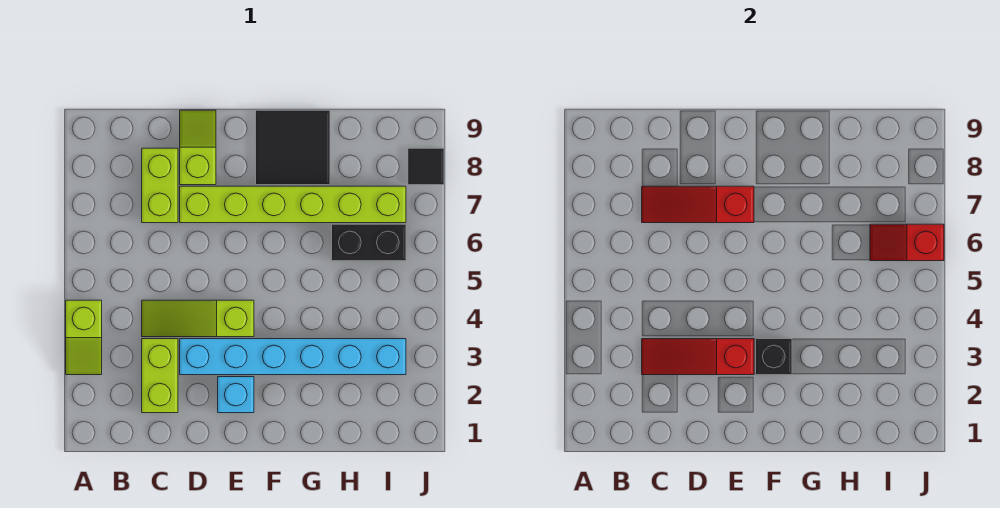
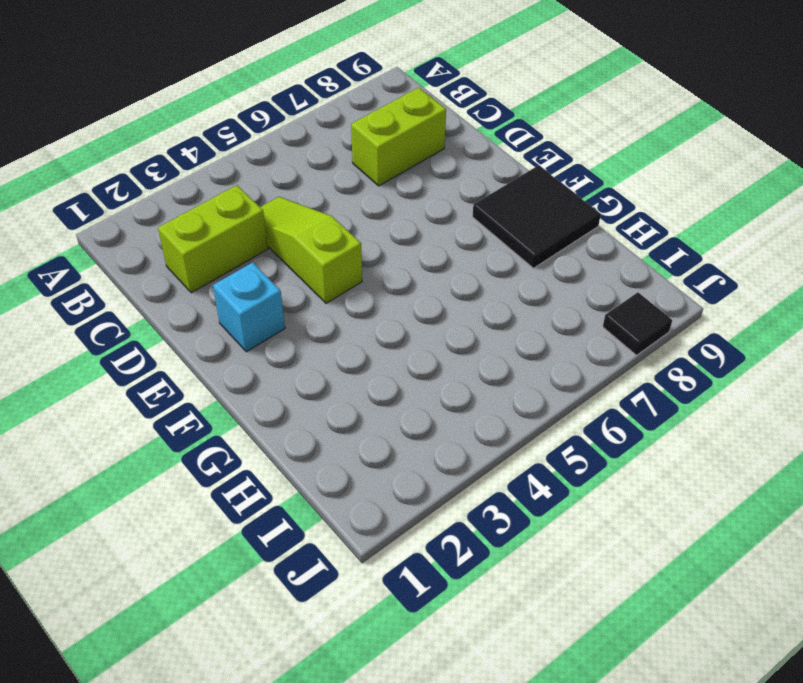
none -> lime slope A3:A4 level 1 top 4
none -> cyan brick D3:I3 level 1
none -> lime brick D7:I7 level 1

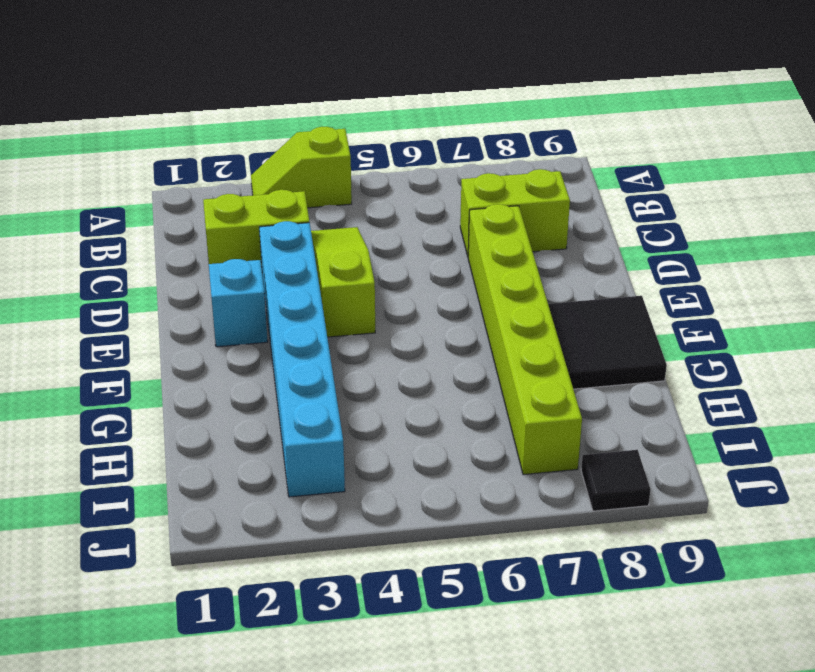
none -> lime slope D8:D9 level 1 top 8
none -> black brick H6:I6 level 1
none -> red slope C3:E3 level 2 top E

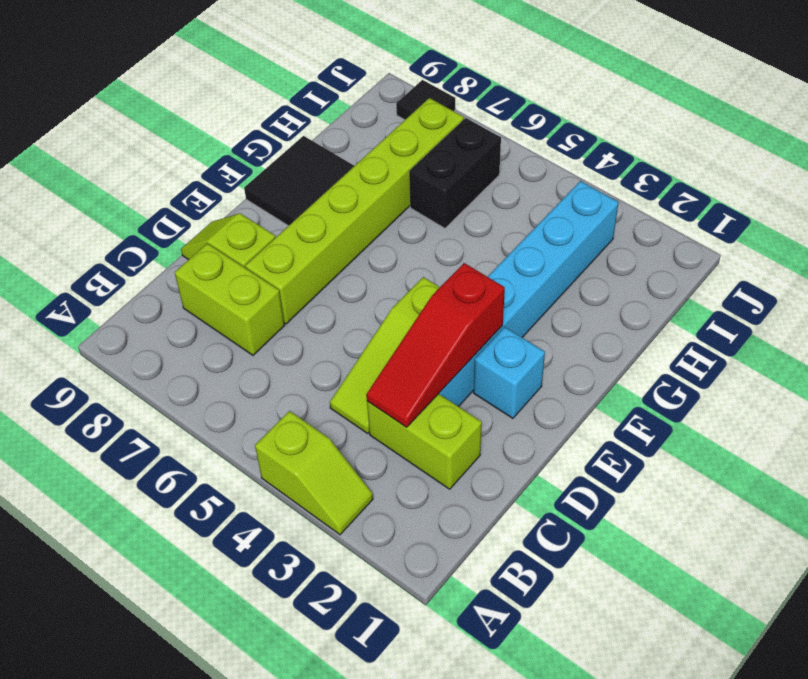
none -> red slope C7:E7 level 2 top E
none -> black brick F3 level 2
none -> red slope I6:J6 level 2 top J

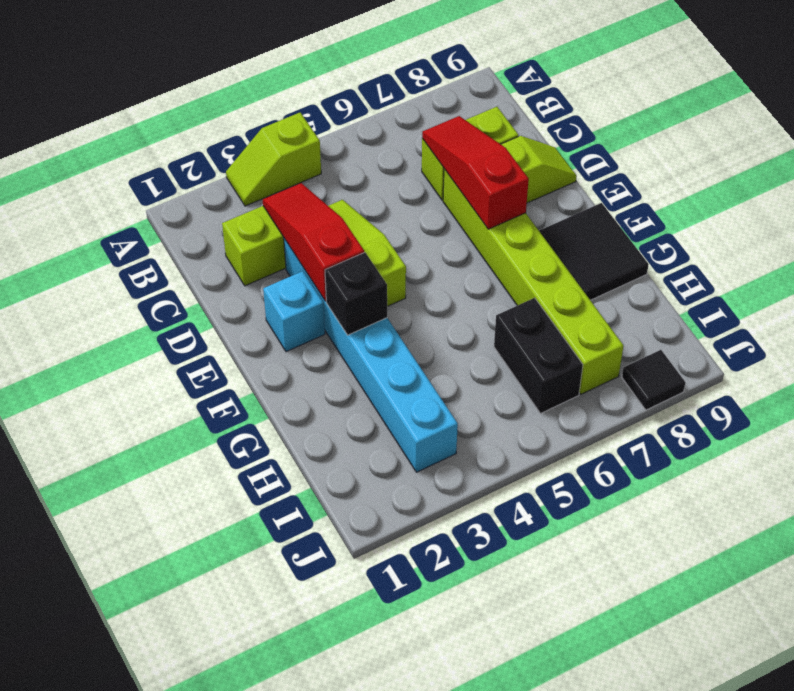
none -> red slope I6:J6 level 2 top J

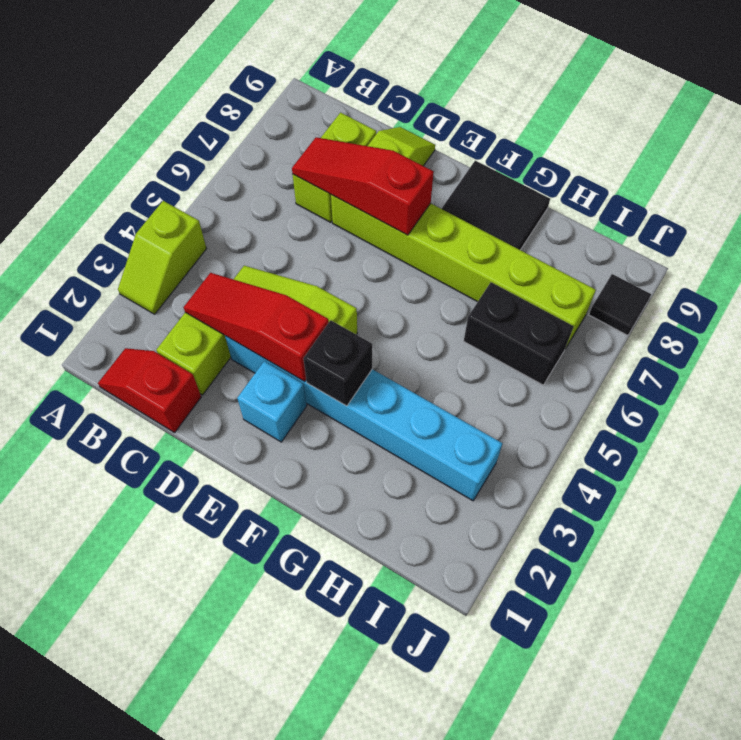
red slope B1:C1 level 1 top C -> red slope I6:J6 level 2 top J

